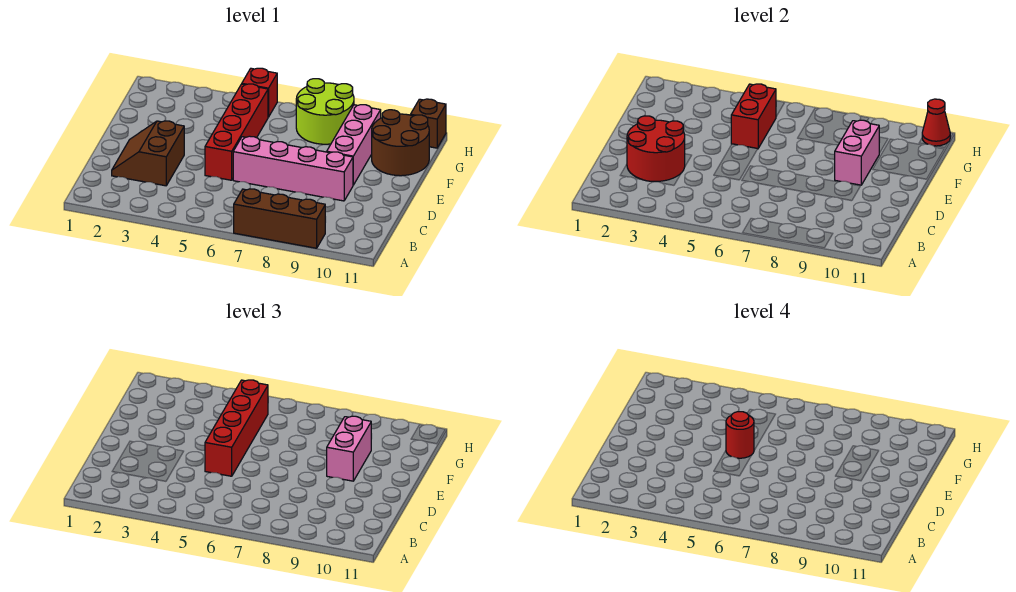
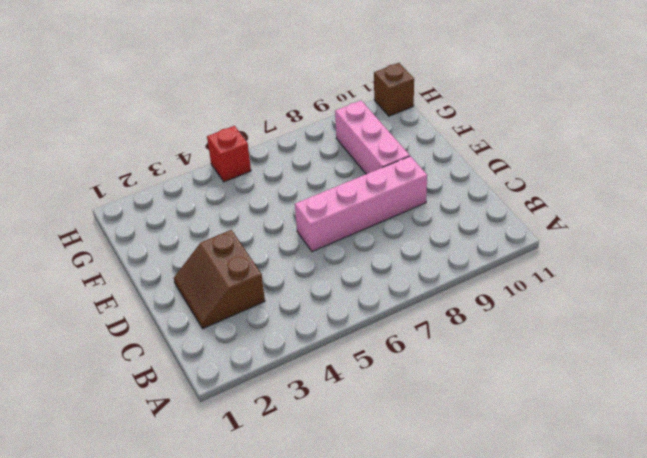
none -> brown brick A7:A9 level 1
none -> red brick D5:G5 level 1
none -> brown round brick F10:G11 level 1

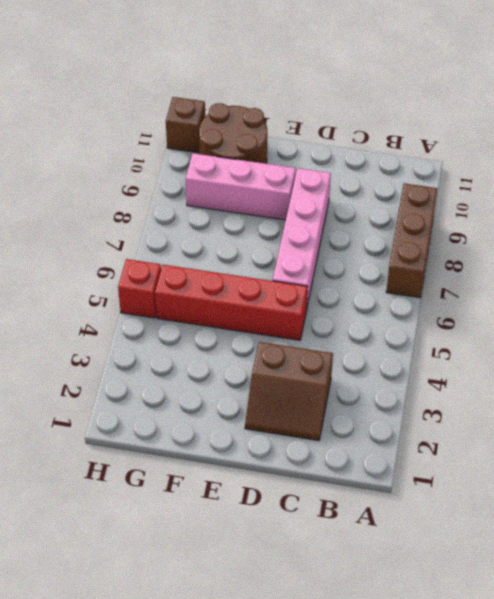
none -> lime round brick G7:H8 level 1
none -> red round brick C2:D3 level 2
none -> pink brick E9:F9 level 2

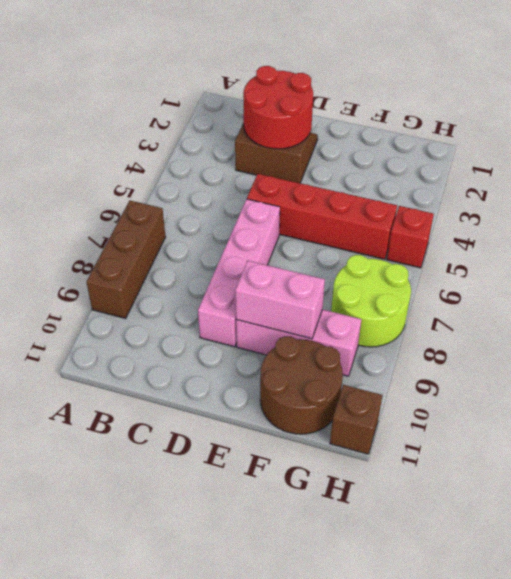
none -> red brick F5:G5 level 2
none -> red cone H11 level 2
none -> red brick D5:G5 level 3

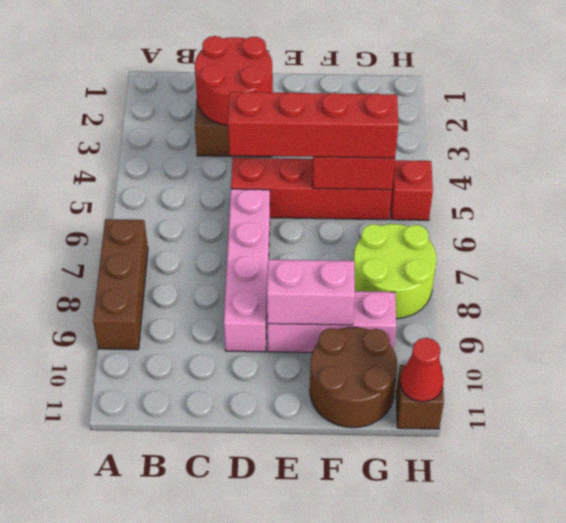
none -> pink brick E9:F9 level 3
none -> red round brick E5 level 4

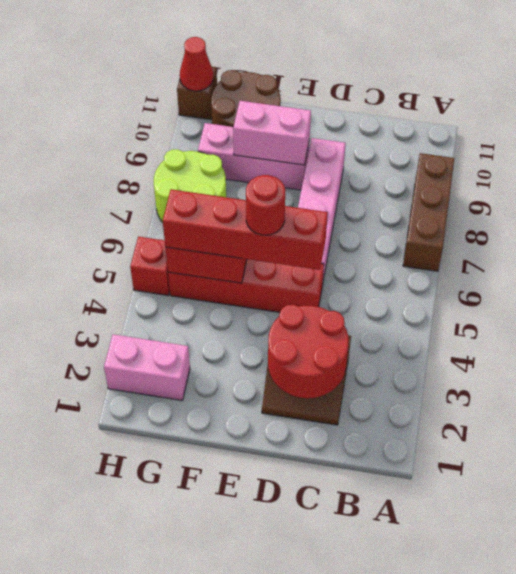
pink brick G2:H2 level 1 -> pink brick E9:F9 level 3

